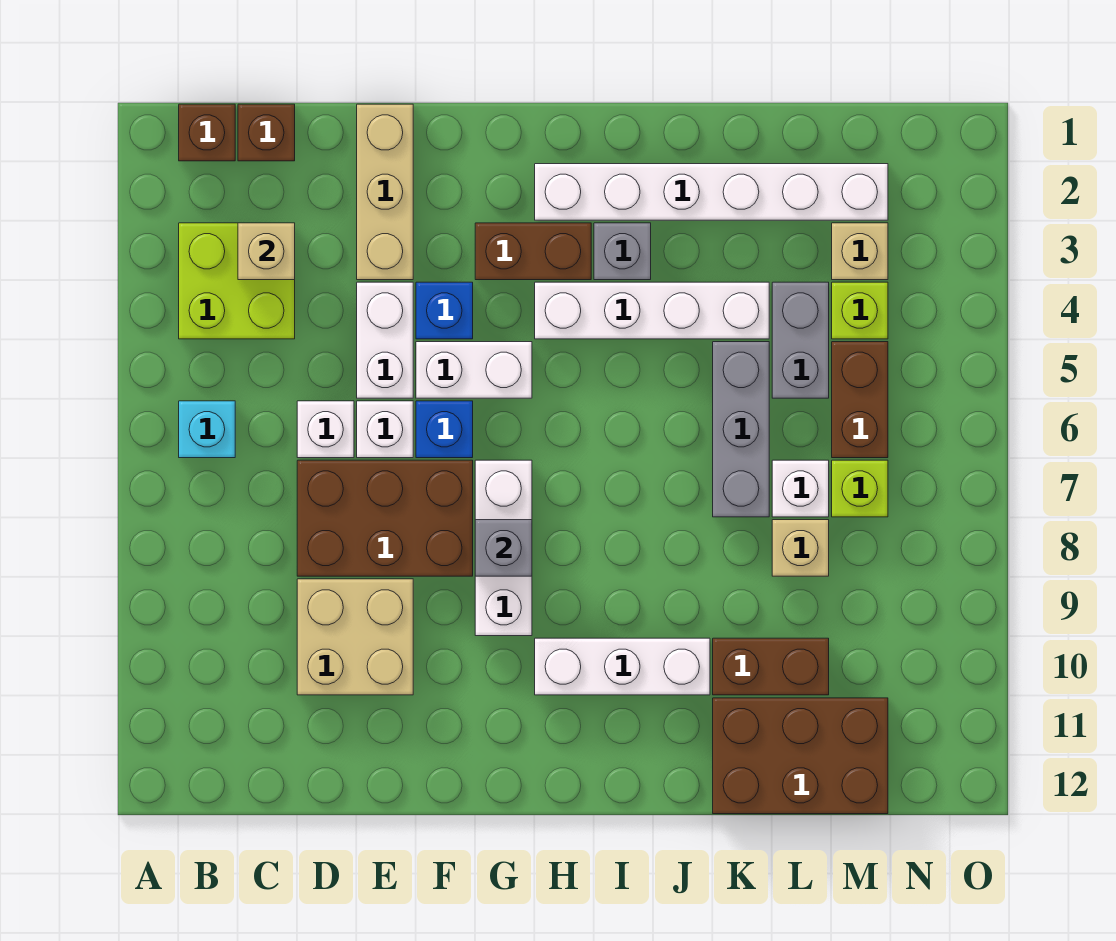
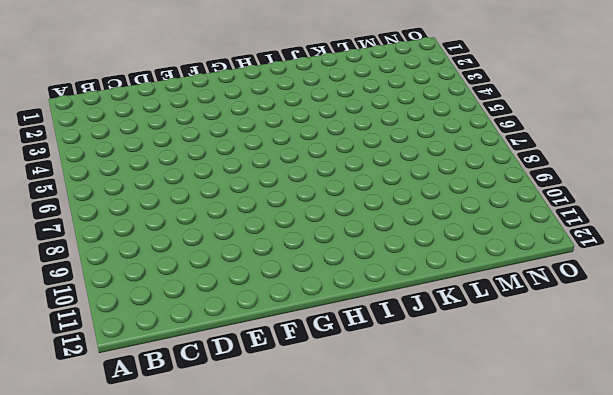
none -> brown brick B1 level 1
none -> lime brick B3:C4 level 1
none -> cyan brick B6 level 1
none -> brown brick C1 level 1

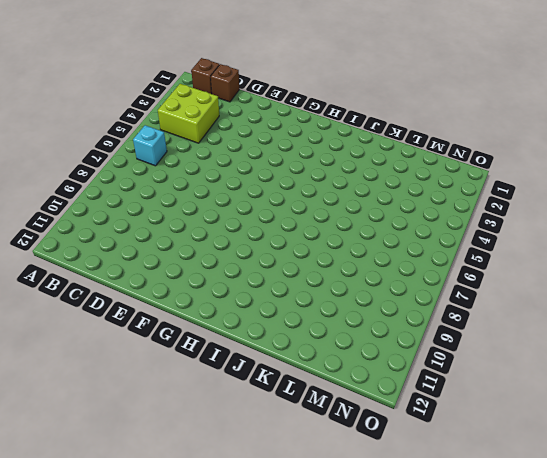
none -> white brick D6 level 1
none -> brown brick D7:F8 level 1
none -> tan brick D9:E10 level 1
none -> tan brick E1:E3 level 1

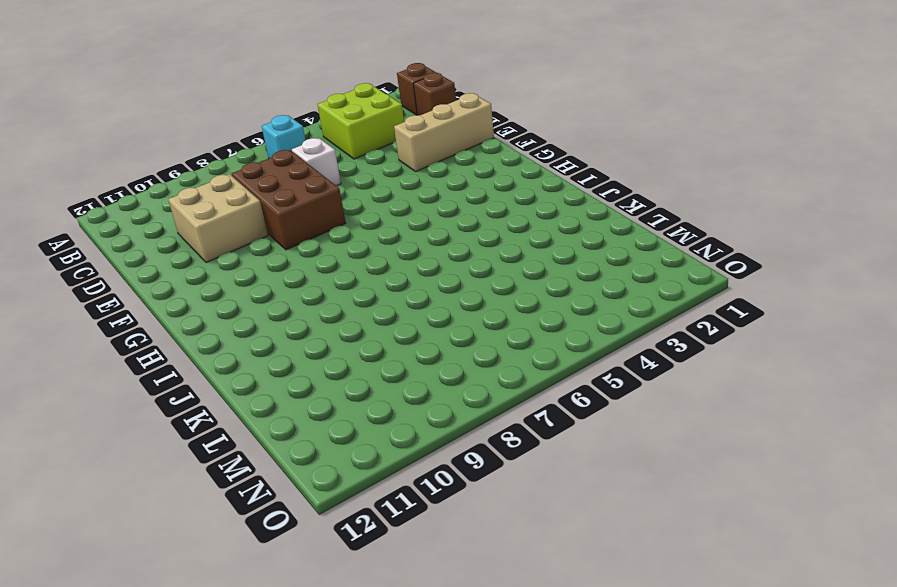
none -> white brick E4:E5 level 1
none -> white brick E6 level 1
none -> blue brick F4 level 1
none -> white brick F5:G5 level 1

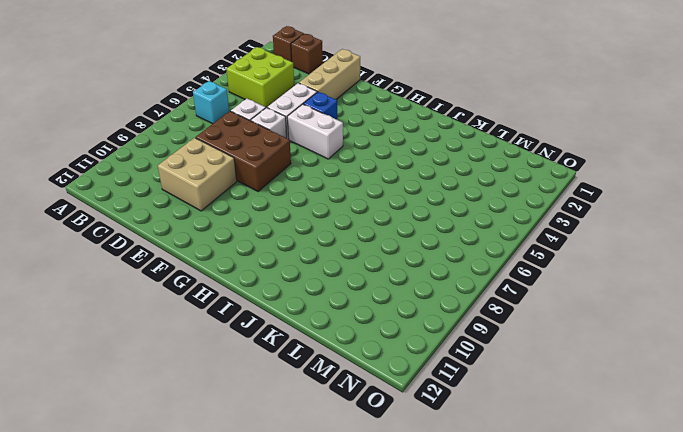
none -> blue brick F6 level 1
none -> brown brick G3:H3 level 1
none -> white brick G7:G9 level 1
none -> white brick H2:M2 level 1

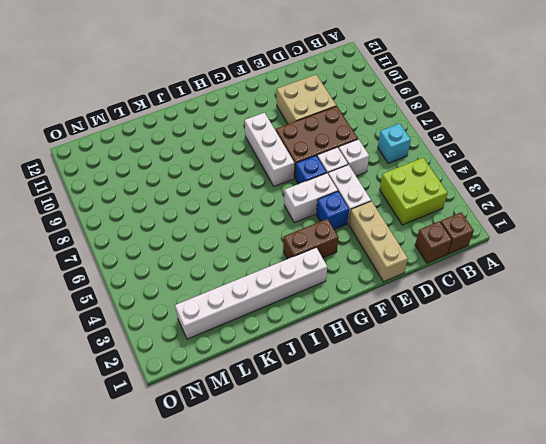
none -> white brick H4:K4 level 1
none -> white brick H10:J10 level 1
none -> grey brick I3 level 1
none -> grey brick K5:K7 level 1

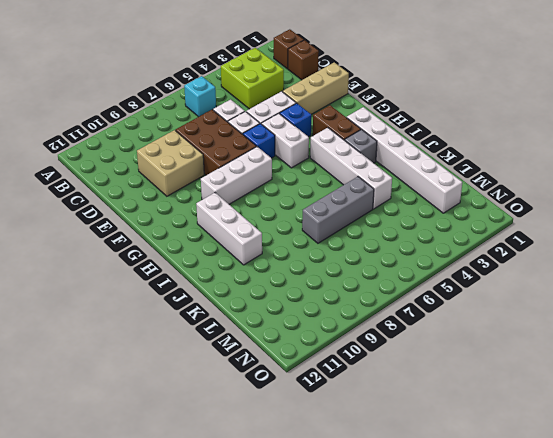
none -> brown brick K10:L10 level 1
none -> brown brick K11:M12 level 1
none -> grey brick L4:L5 level 1
none -> white brick L7 level 1

